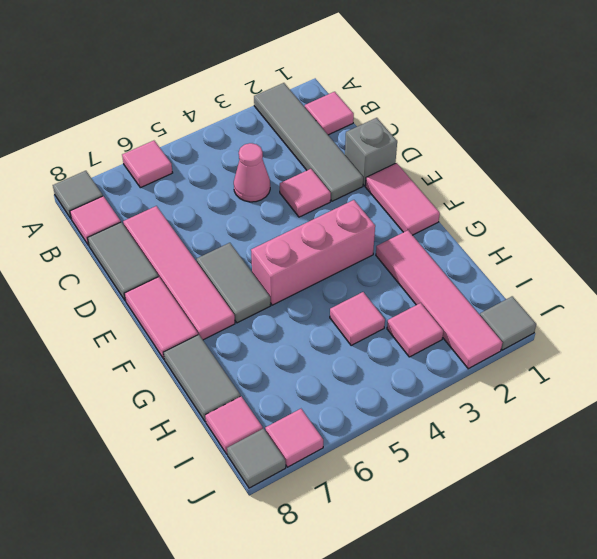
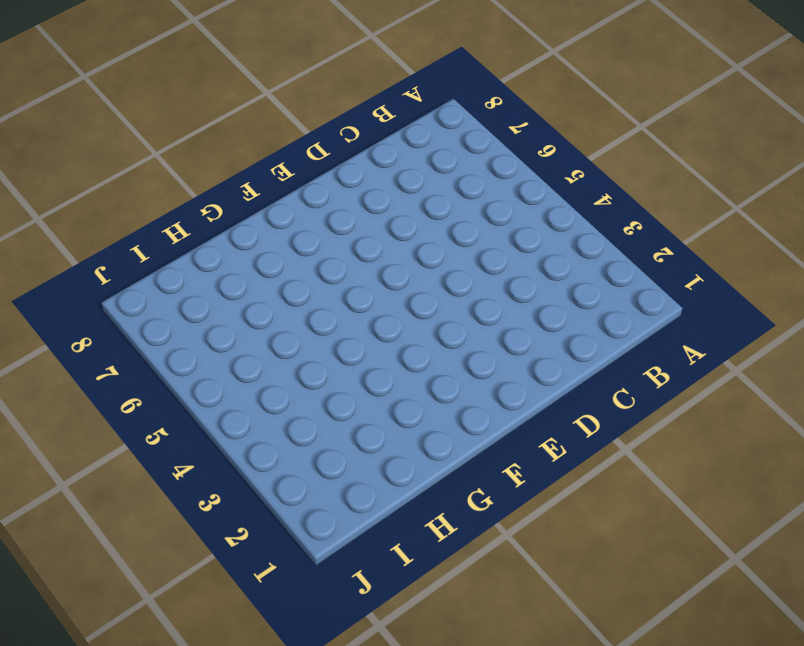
none -> grey tile A2:D2 level 1
none -> pink tile A6 level 1
none -> grey tile A8 level 1

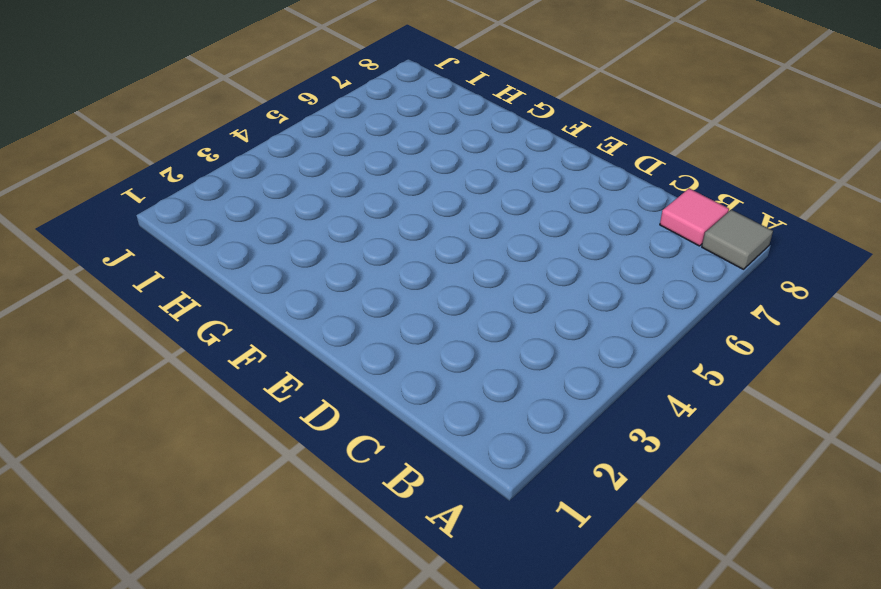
none -> grey tile A2:D2 level 1
none -> pink tile A6 level 1
none -> pink tile B1 level 1

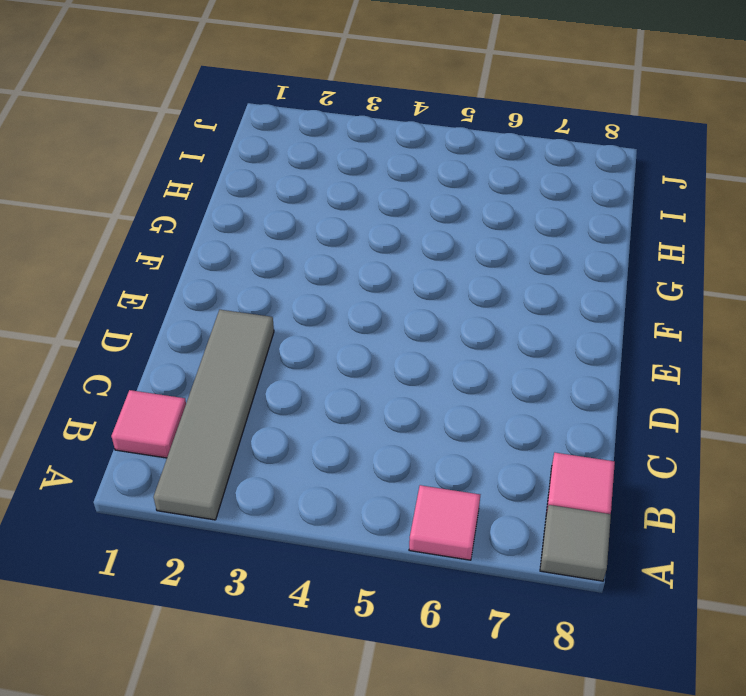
none -> pink cone C4 level 1
none -> pink tile C7:F7 level 1
none -> grey tile C8:D8 level 1

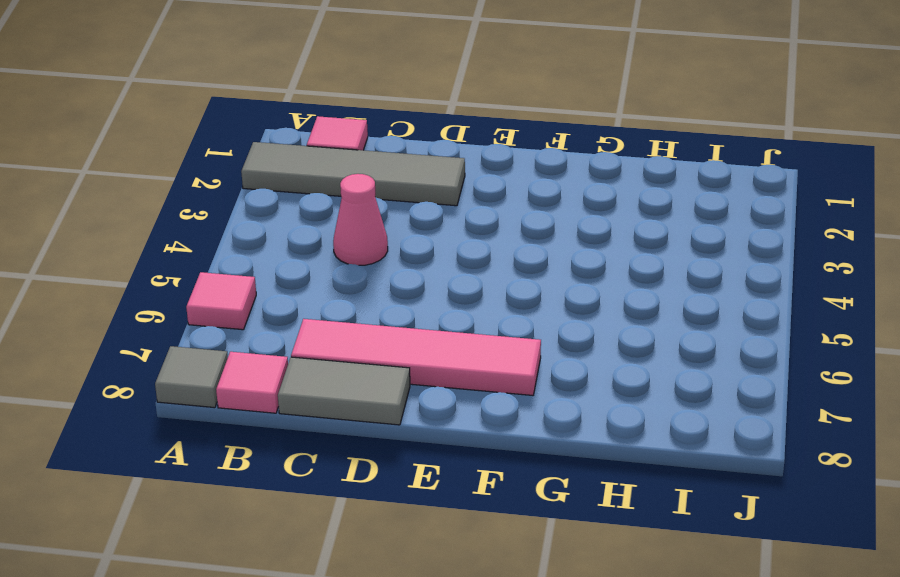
none -> grey brick D1 level 1
none -> pink tile D3 level 1
none -> pink tile E1:F1 level 1

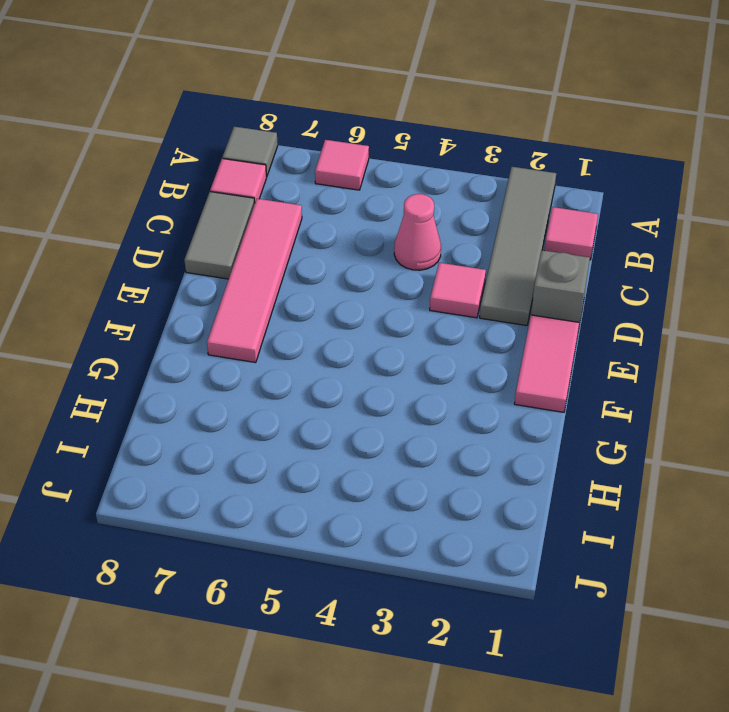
none -> grey tile E6:F6 level 1
none -> pink tile E8:F8 level 1
none -> pink brick F3:F5 level 1

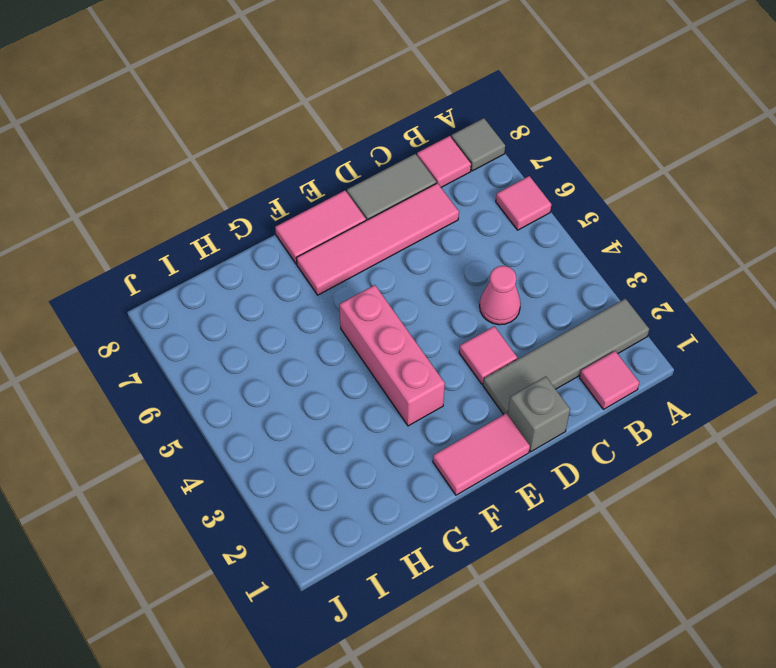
none -> grey tile E6:F6 level 1
none -> pink tile G2:J2 level 1
none -> grey tile G8:H8 level 1

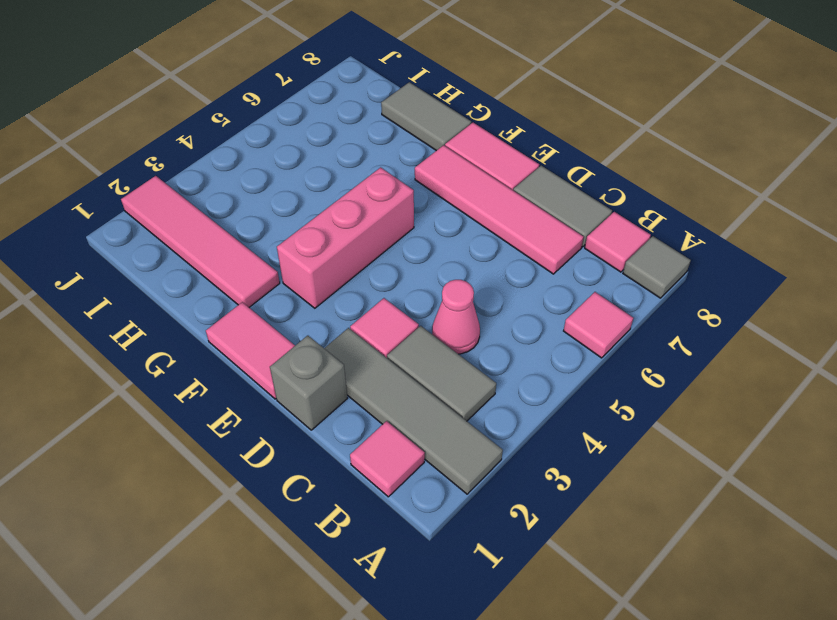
grey tile B3:C3 level 1 -> grey tile E6:F6 level 1
none -> pink tile H4 level 1
none -> pink tile I3 level 1
none -> pink tile I8 level 1

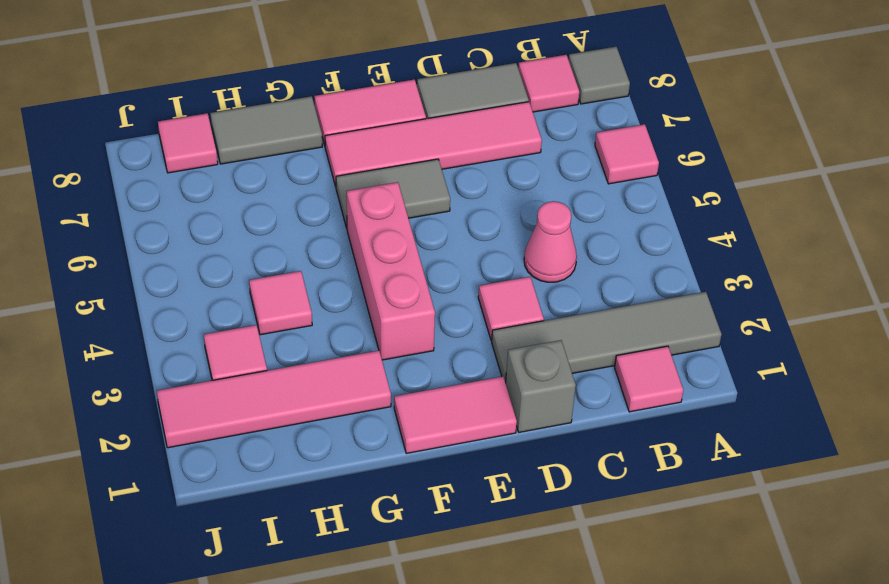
none -> grey tile J1 level 1
none -> pink tile J7 level 1
none -> grey tile J8 level 1

